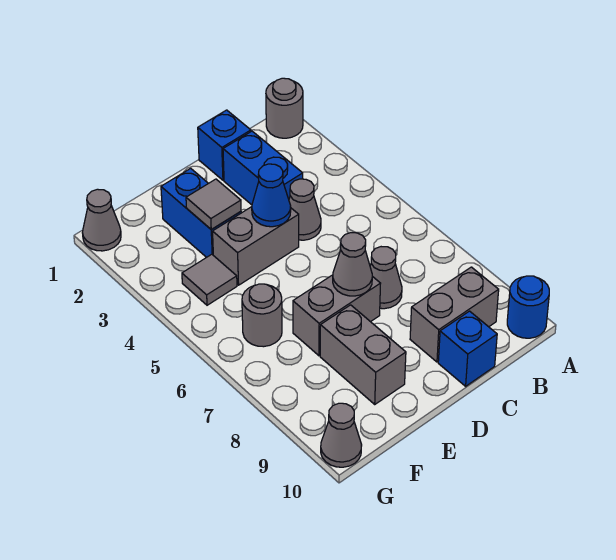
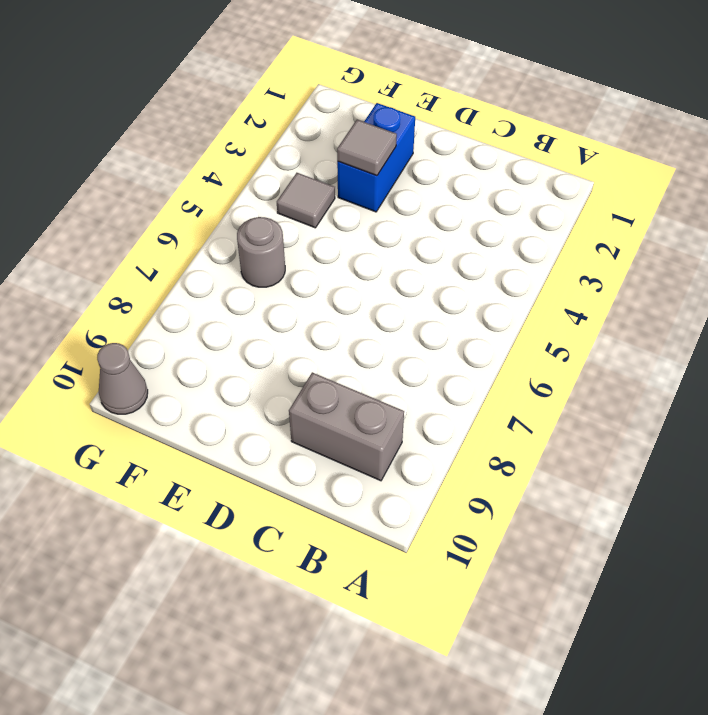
none -> grey round brick A1 level 1
none -> blue round brick A10 level 1
none -> blue brick C1 level 1

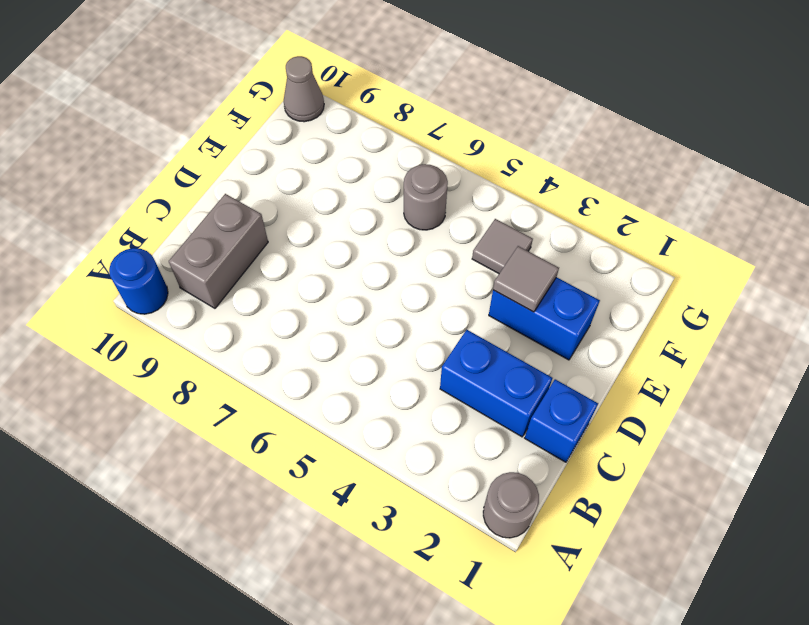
none -> grey cone C4 level 1
none -> grey cone C7 level 1
none -> blue brick C10 level 1

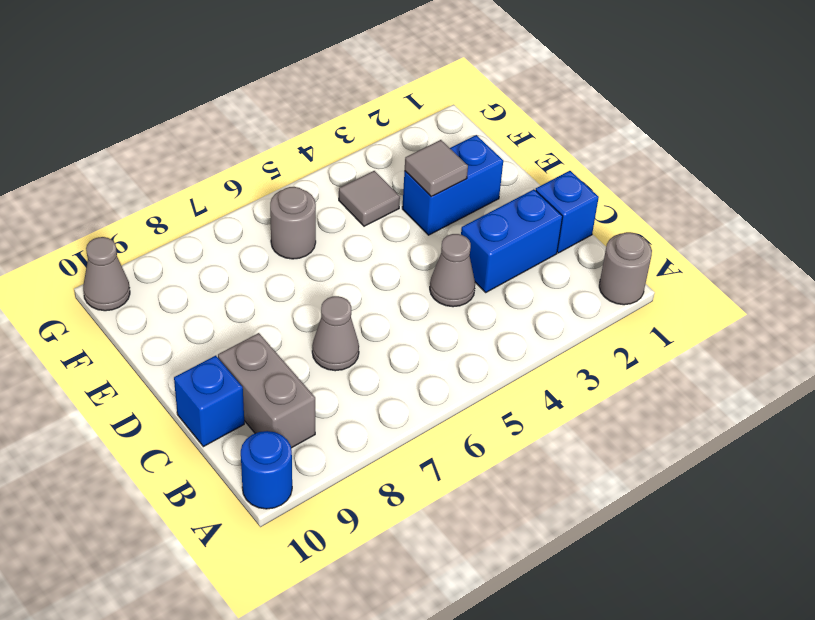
none -> grey brick D4:E4 level 1
none -> grey brick D7:E7 level 1
none -> grey brick E8:E9 level 1

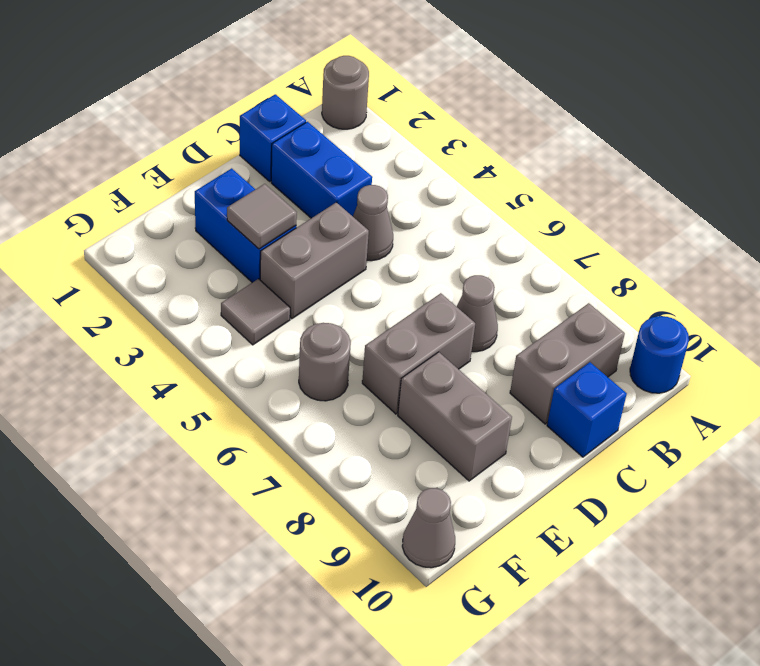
none -> grey cone G1 level 1
none -> blue cone D4 level 2
none -> grey cone D7 level 2

